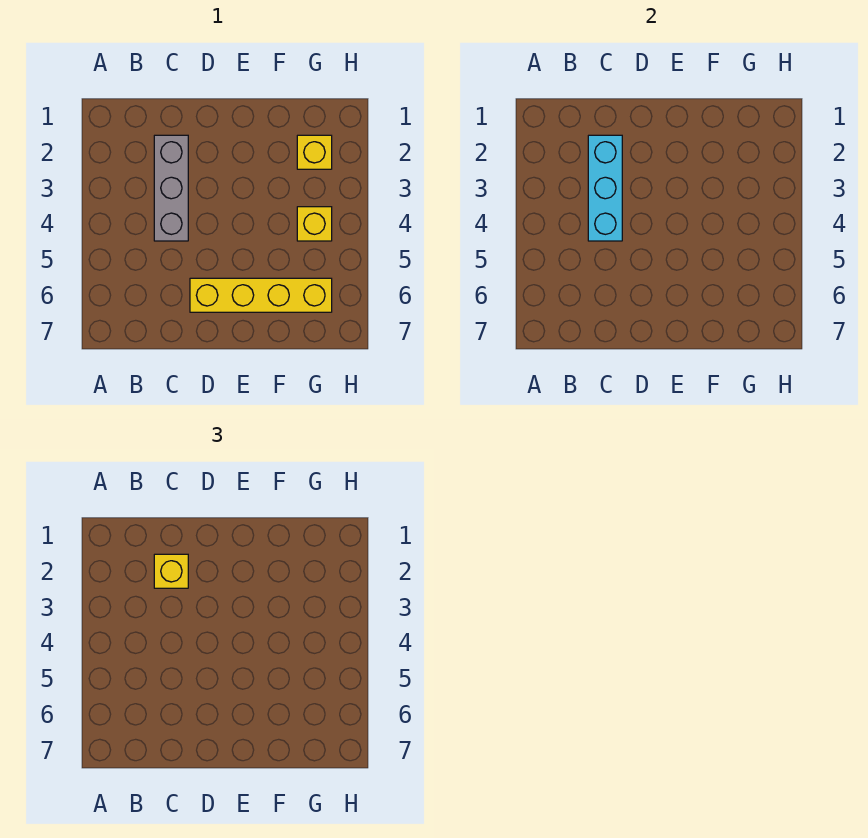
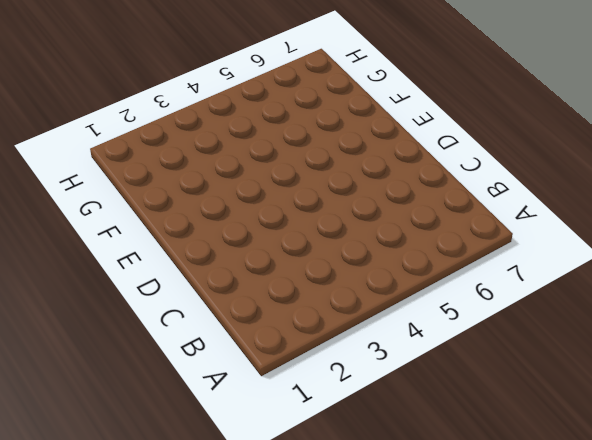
none -> grey brick C2:C4 level 1
none -> yellow brick D6:G6 level 1

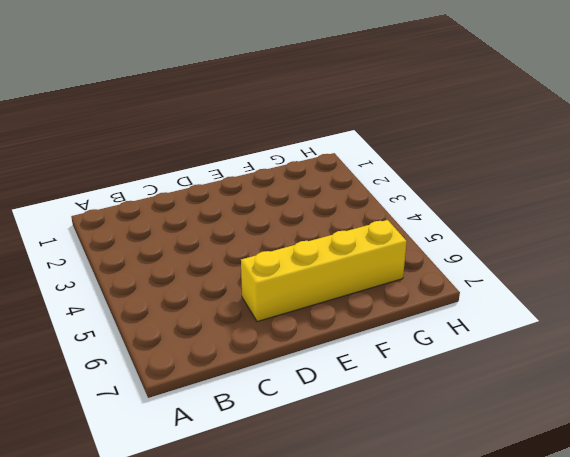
none -> grey brick C2:C4 level 1
none -> yellow brick G2 level 1

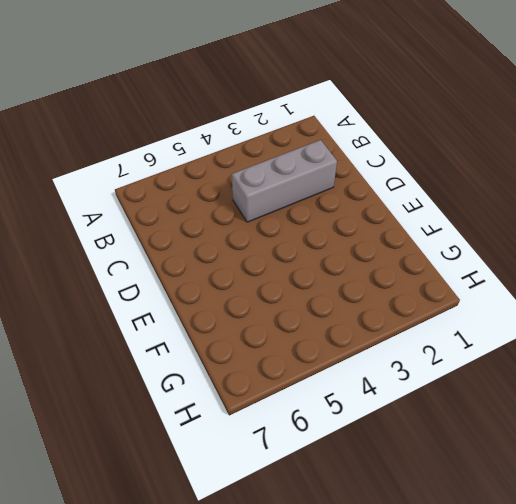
none -> yellow brick D6:G6 level 1
none -> yellow brick G2 level 1

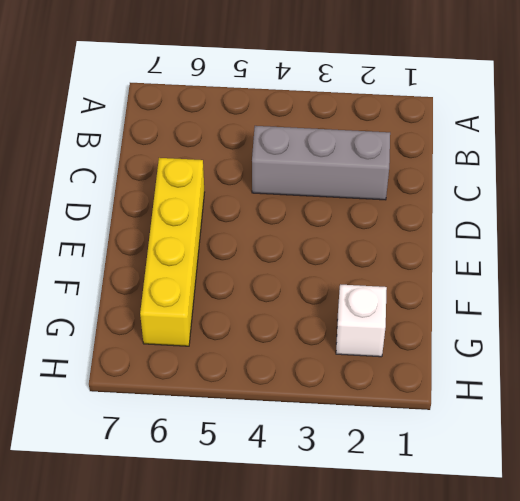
white brick G2 level 1 -> yellow brick G2 level 1
none -> yellow brick G4 level 1
none -> cyan brick C2:C4 level 2

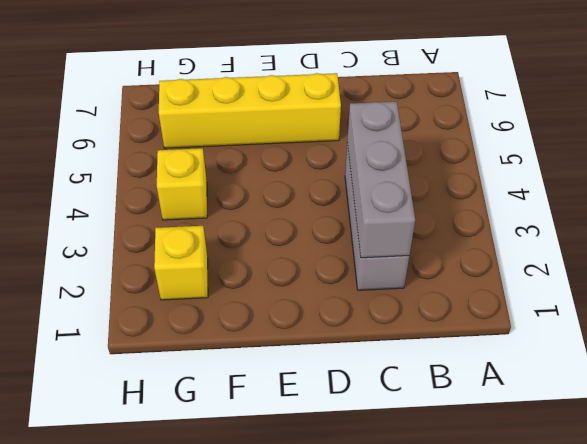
grey brick C2:C4 level 2 -> cyan brick C2:C4 level 2
none -> yellow brick C2 level 3

